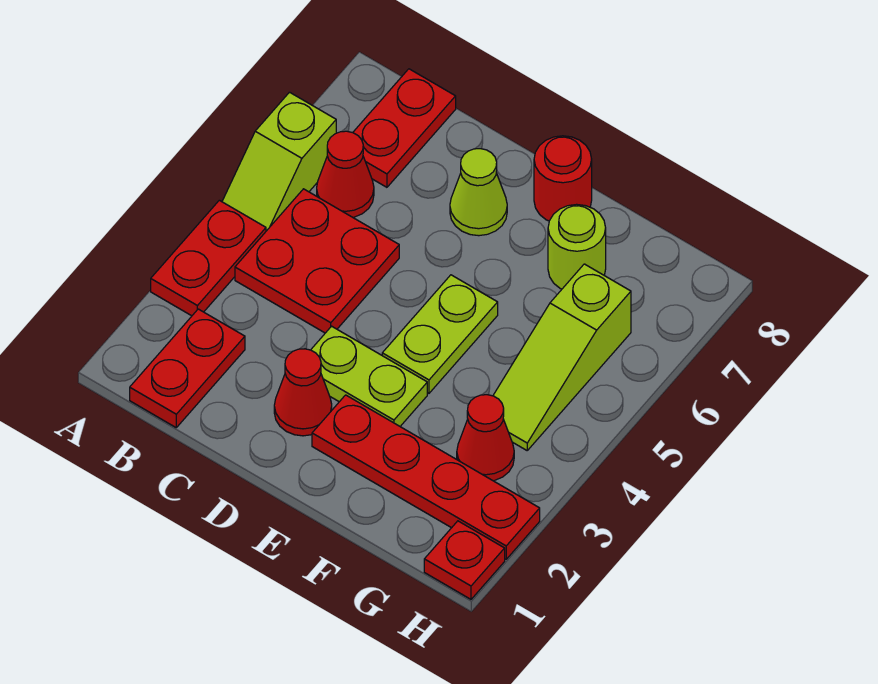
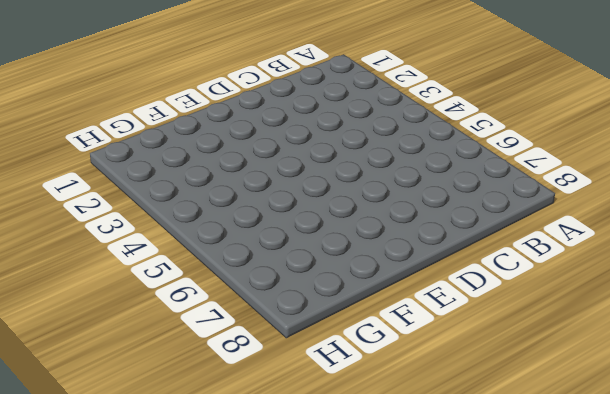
none -> red plate A3:A4 level 1
none -> lime slope A5:A6 level 1 top 6
none -> red plate B1:B2 level 1

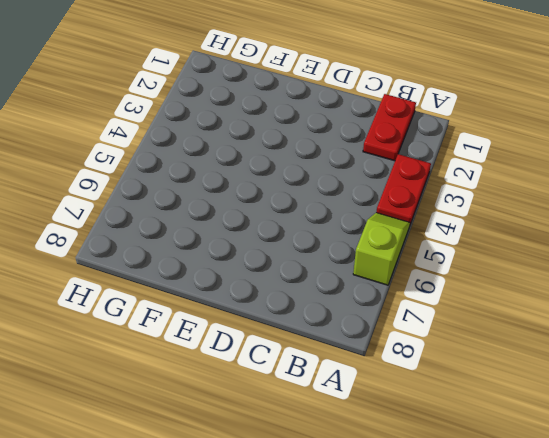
none -> red plate B4:C5 level 1
none -> red cone B6 level 1
none -> red plate B7:B8 level 1

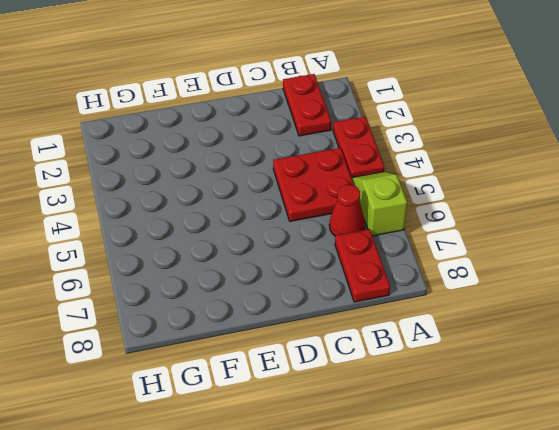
none -> red cone D2 level 1
none -> lime plate D3:E3 level 1
none -> lime cone D7 level 1

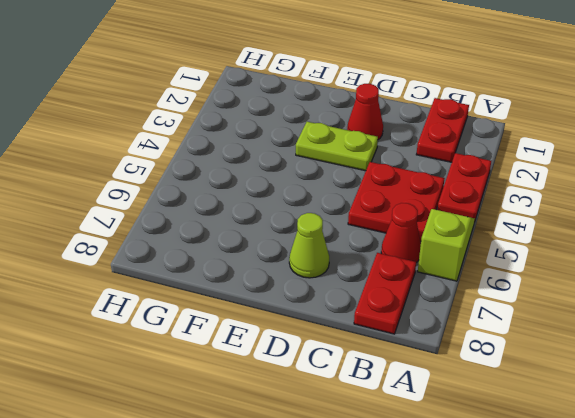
none -> red plate E2:H2 level 1
none -> lime plate E4:E5 level 1
none -> red round brick E8 level 1

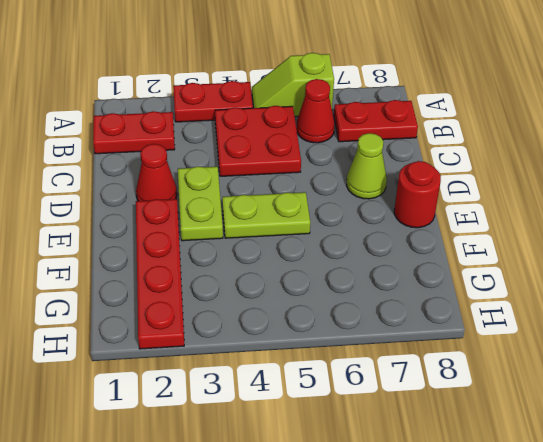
none -> lime round brick F7 level 1
none -> red cone G3 level 1
none -> lime slope G4:G6 level 1 top 6

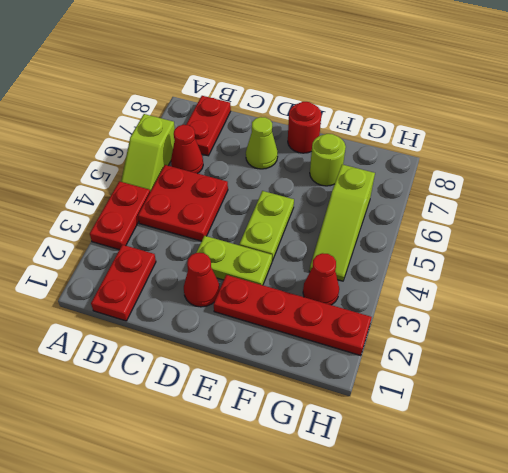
none -> red plate H1 level 1

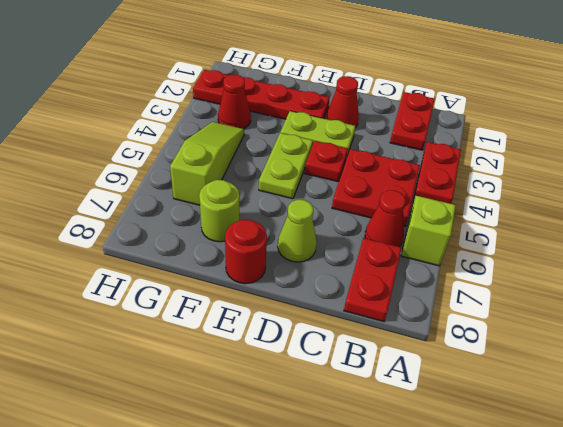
red plate D4 level 1 -> red plate H1 level 1

